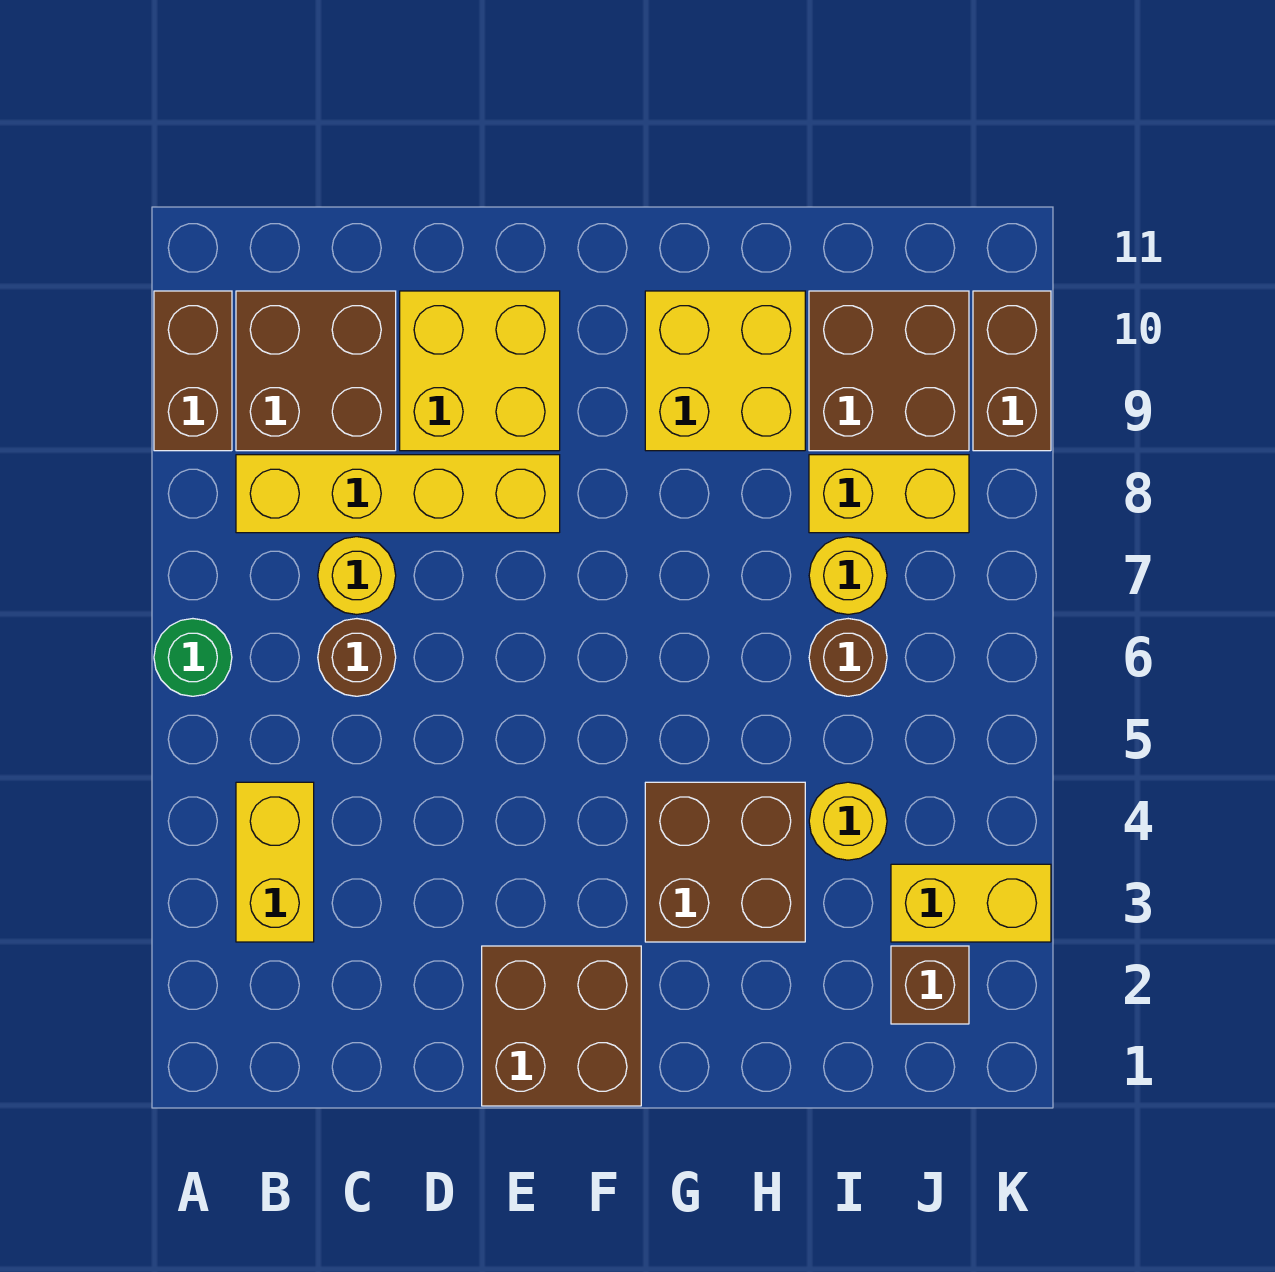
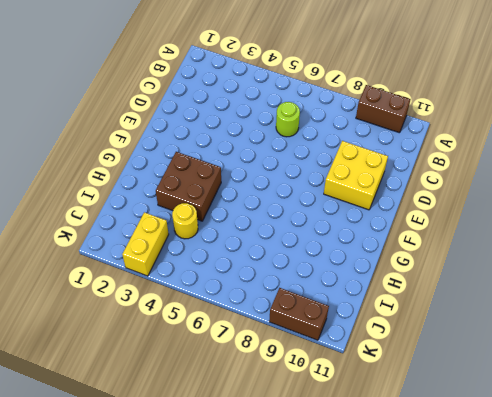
lime round brick C6 level 1 -> brown round brick C6 level 1
none -> green round brick A6 level 1
none -> yellow brick B3:B4 level 1
none -> yellow brick B8:E8 level 1

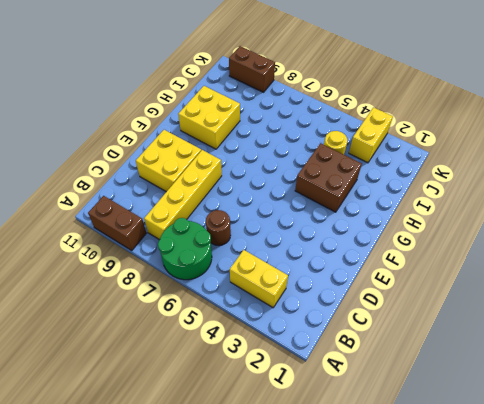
green round brick A6:B7 level 1 -> green round brick A6 level 1
none -> brown brick B9:C10 level 1
none -> yellow round brick C7 level 1
none -> brown brick E1:F2 level 1

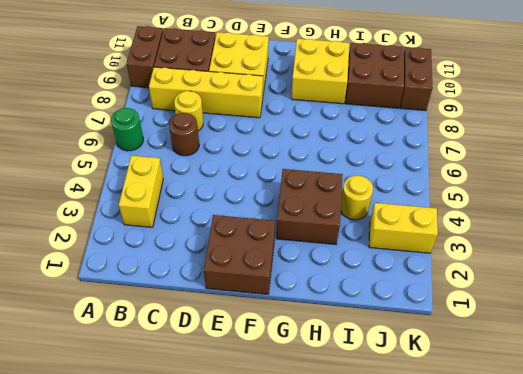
none -> brown round brick I6 level 1
none -> yellow round brick I7 level 1
none -> yellow brick I8:J8 level 1

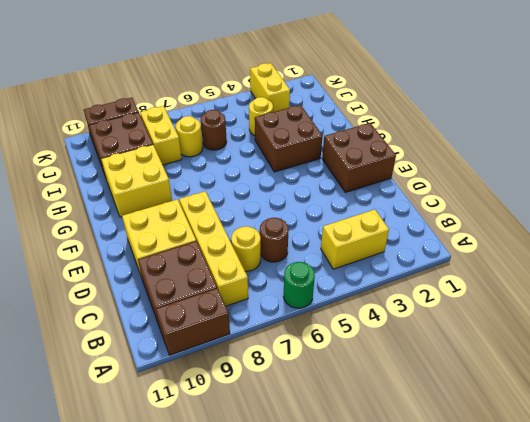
none -> brown brick J2 level 1

